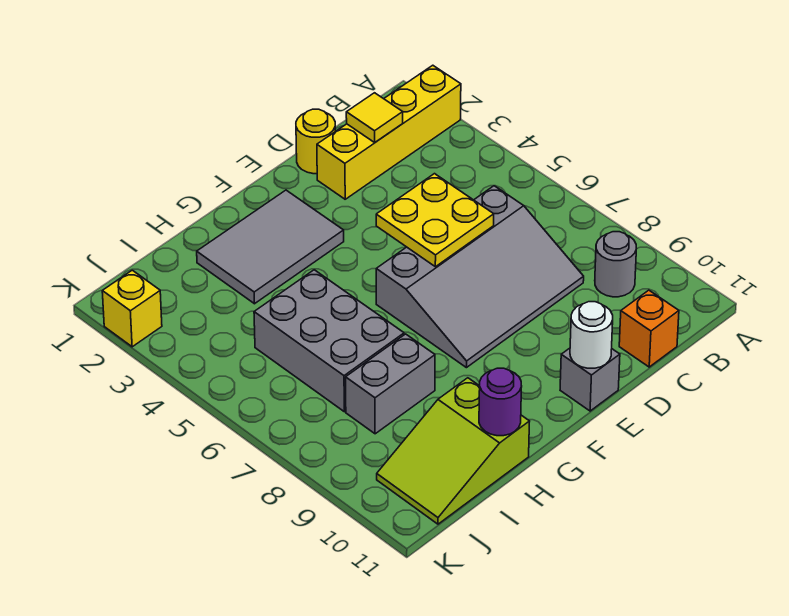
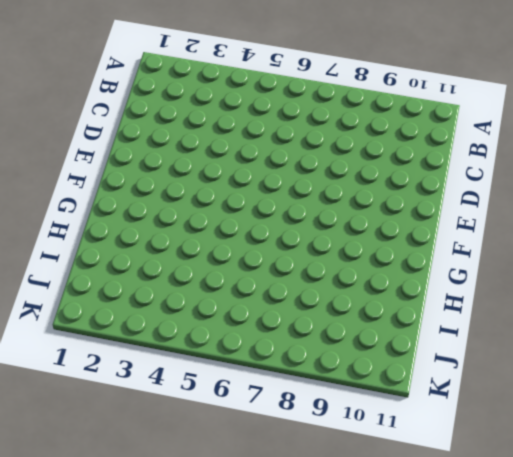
none -> yellow brick A2:D2 level 1
none -> grey round brick B9 level 1
none -> grey slope C6:F8 level 1 top 6

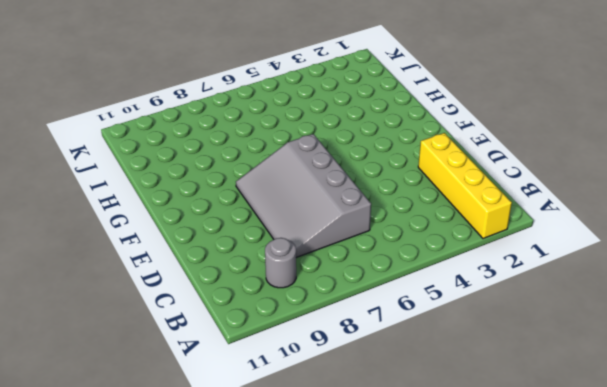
none -> orange brick C11 level 1
none -> yellow round brick D1 level 1
none -> grey brick E11 level 1

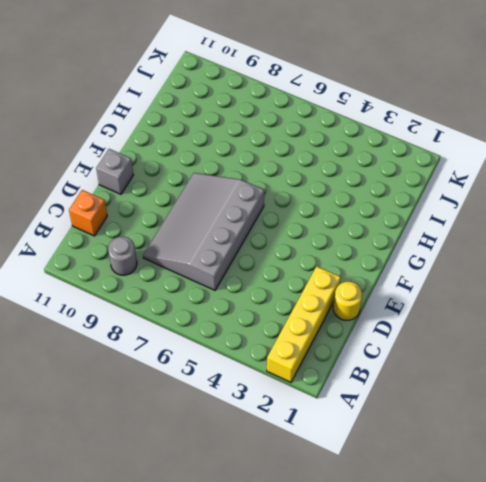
none -> grey tile F2:H3 level 1
none -> grey brick H5:I7 level 1
none -> grey brick H8:I8 level 1

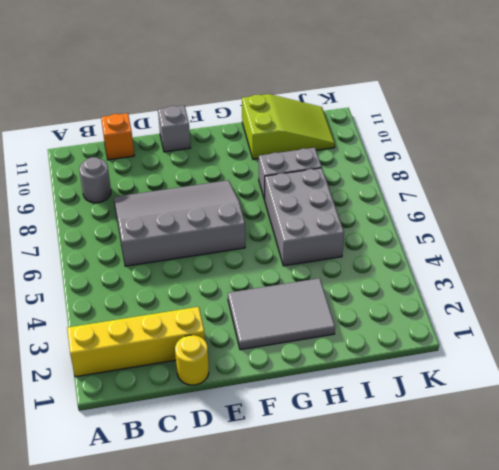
none -> yellow brick K2 level 1
none -> yellow tile C2 level 2
none -> yellow plate D5:E6 level 2

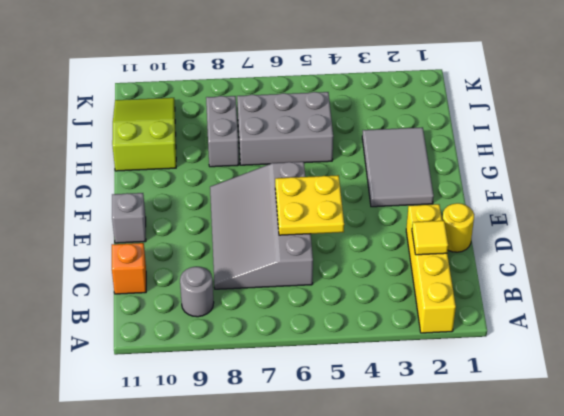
none -> yellow brick K2 level 1
none -> white round brick E11 level 2
none -> purple round brick H11 level 2

